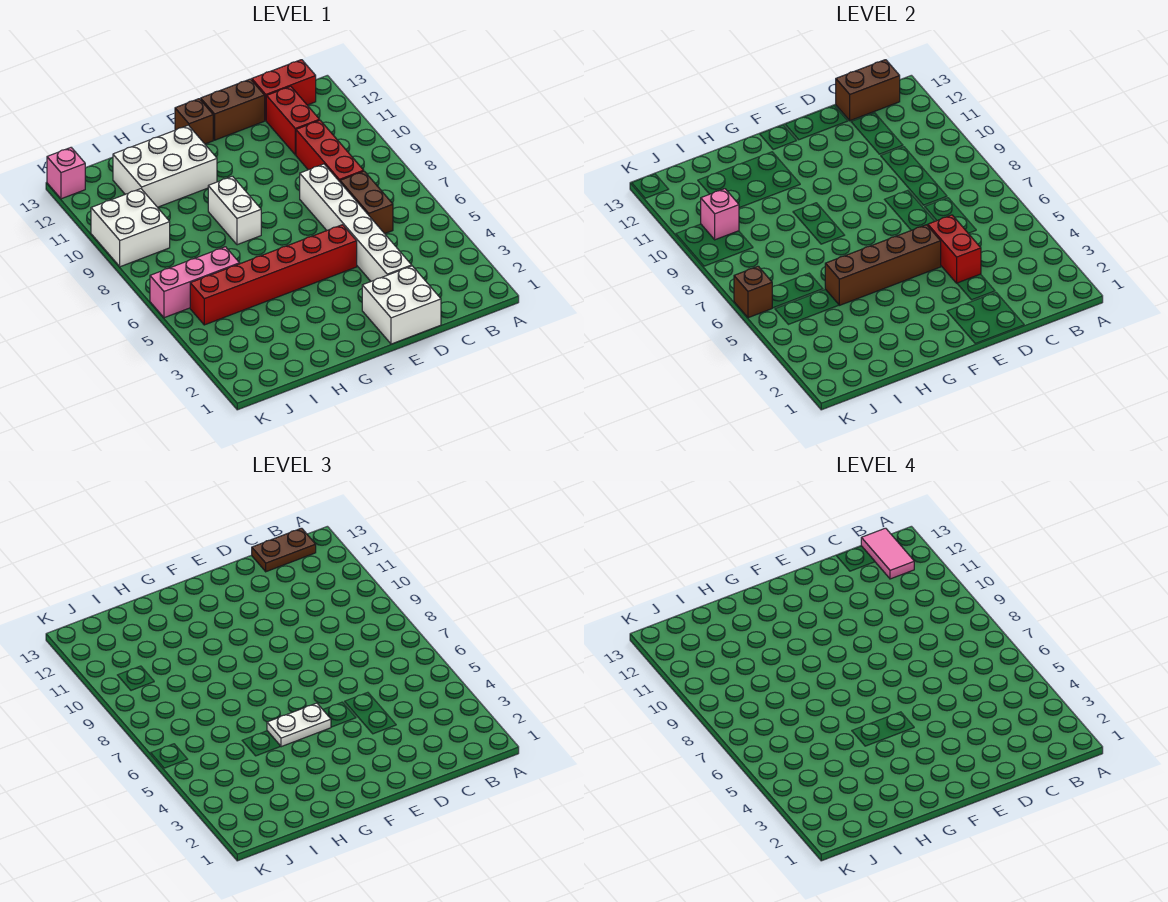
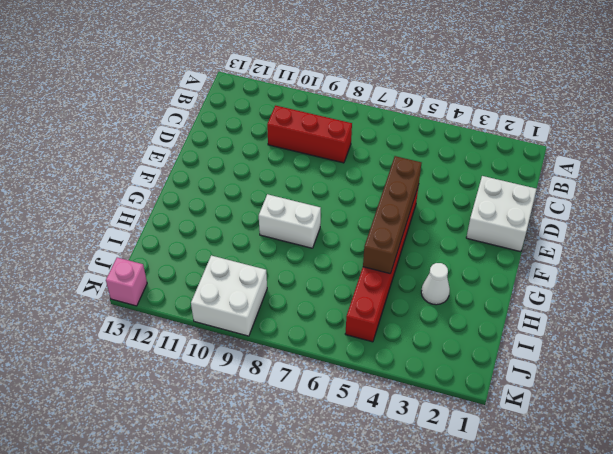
white cone H3 level 1 -> none
none -> red brick B13:C13 level 1
none -> brown brick C6:C7 level 1
none -> red brick C11:C12 level 1

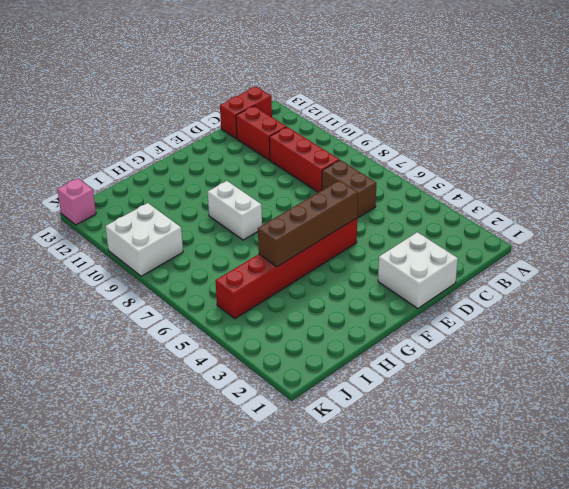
none -> white brick D3:D8 level 1
none -> brown brick D13:E13 level 1
none -> brown brick F13 level 1

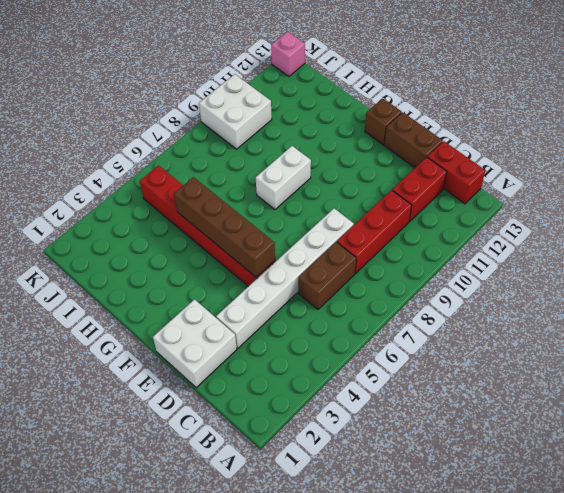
none -> white brick G11:I12 level 1
none -> pink brick I6:K6 level 1
none -> brown brick B13:C13 level 2

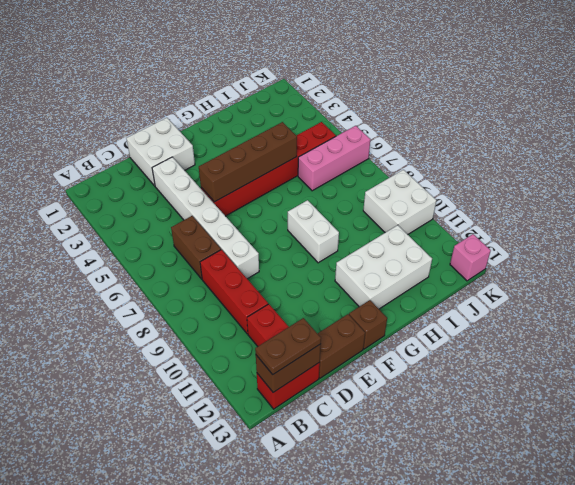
none -> red brick D4:D5 level 2
none -> pink brick J10 level 2
none -> brown brick K6 level 2

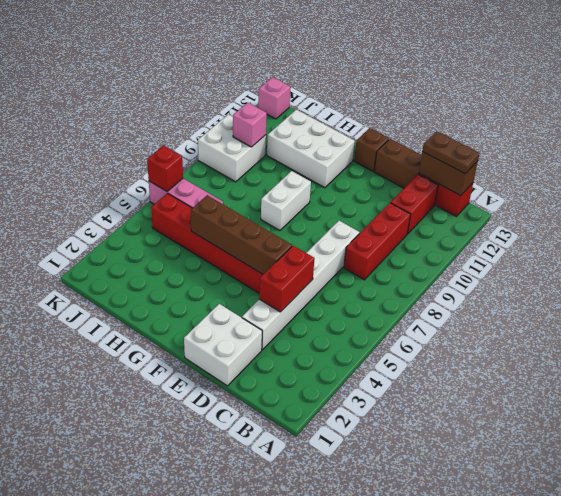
red brick K6 level 2 -> brown brick K6 level 2
none -> brown brick C6:C7 level 1
none -> white plate F5:G5 level 3
none -> pink tile B12:B13 level 4

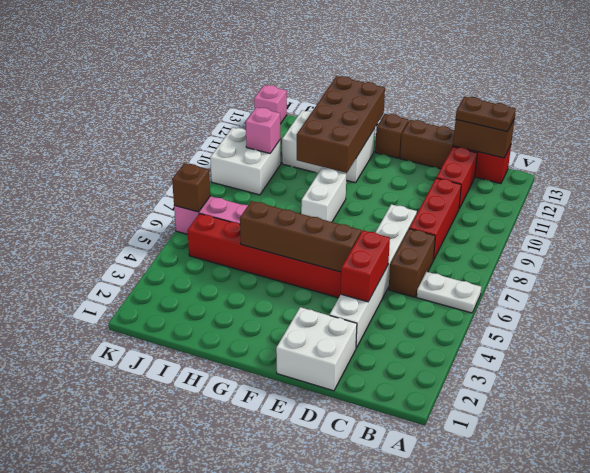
white plate A6:B6 level 1 -> white plate F5:G5 level 3
brown brick G10:H13 level 2 -> none
none -> pink tile B12:B13 level 4

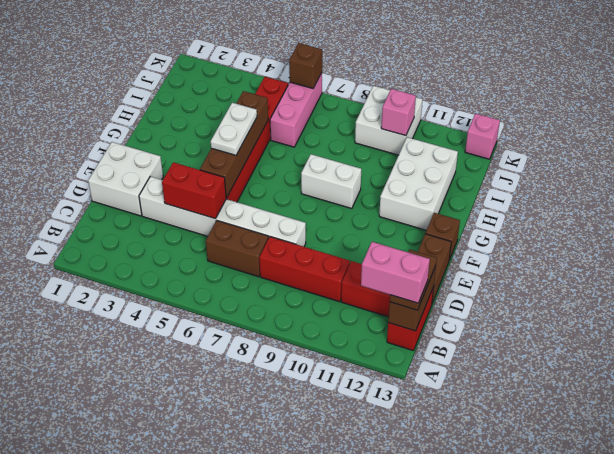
pink brick B12:B13 level 4 -> pink tile B12:B13 level 4

